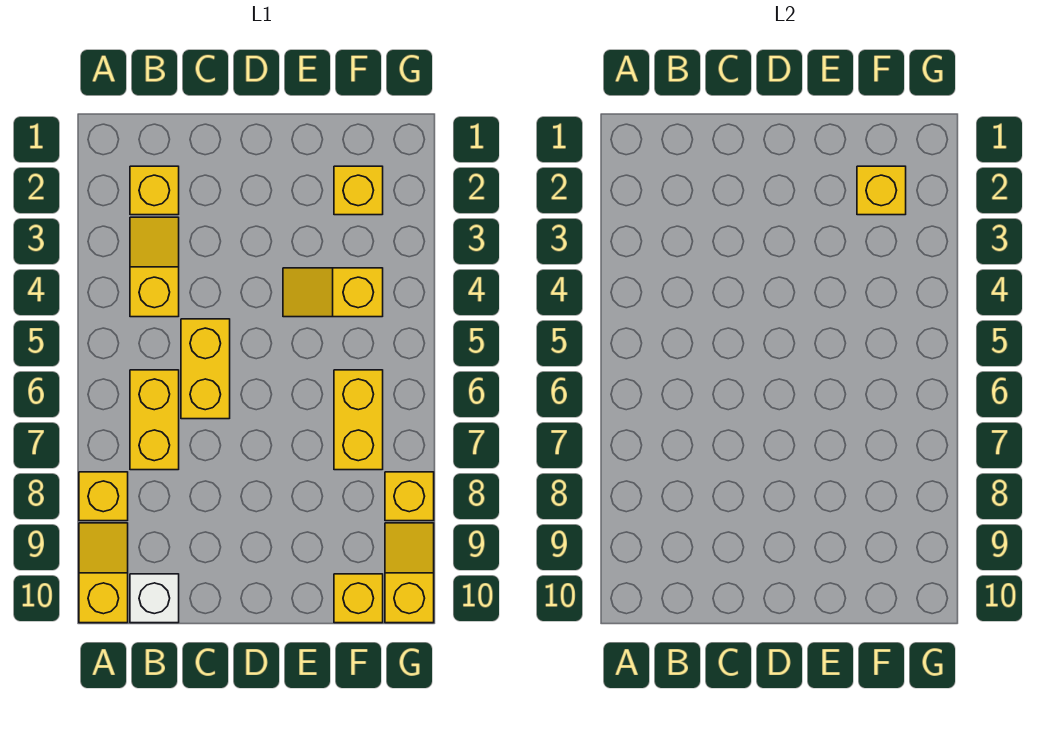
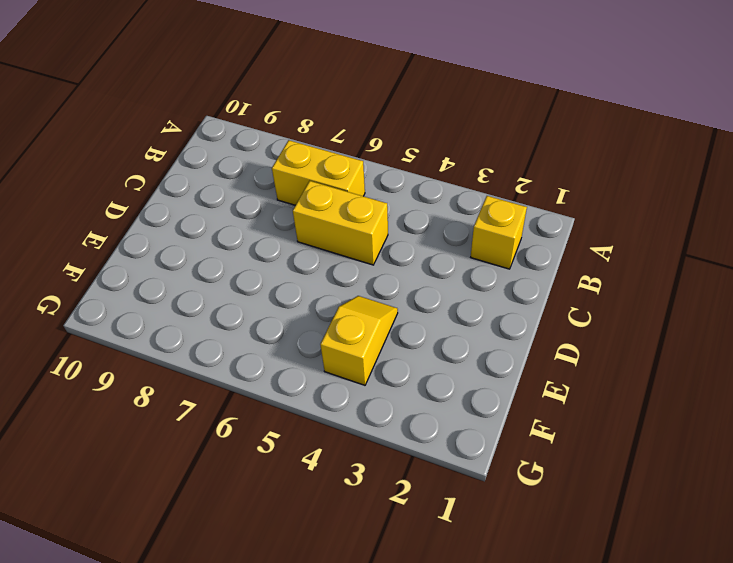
none -> yellow brick A8 level 1
none -> yellow slope A9:A10 level 1 top 10
none -> yellow slope B3:B4 level 1 top 4

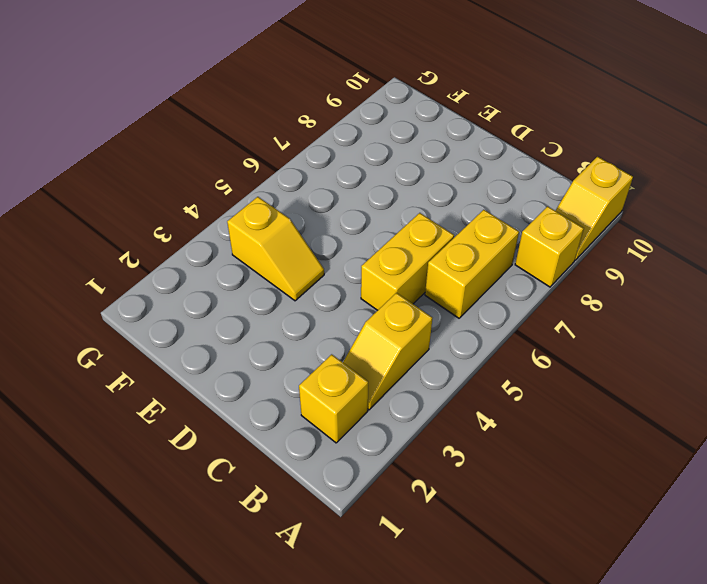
none -> white brick B10 level 1
none -> yellow brick F2 level 1
none -> yellow brick F6:F7 level 1

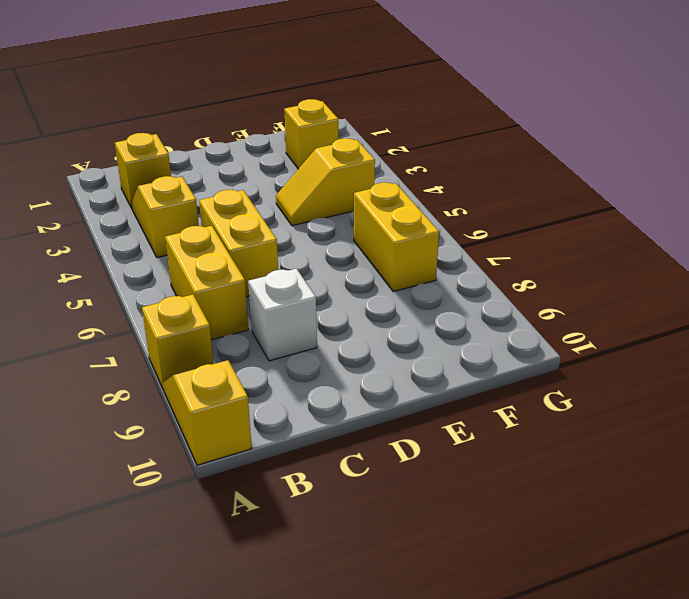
white brick C8 level 1 -> white brick B10 level 1
none -> yellow brick F10 level 1
none -> yellow brick G8 level 1
none -> yellow slope G9:G10 level 1 top 10

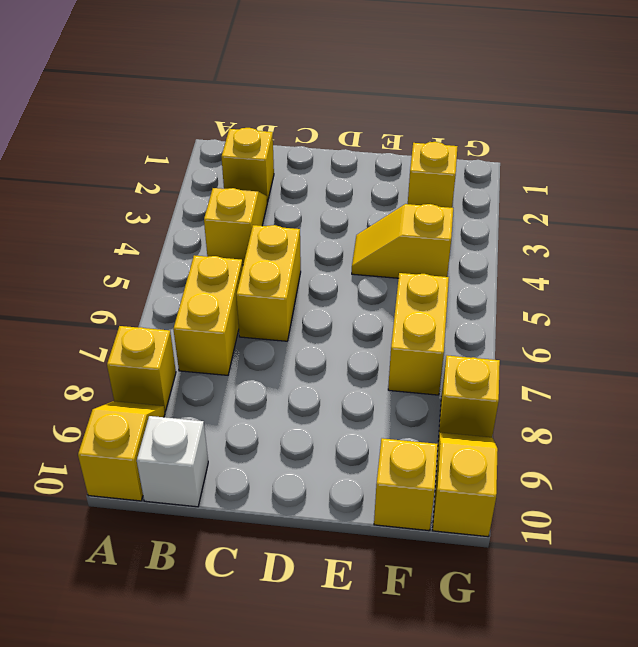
none -> yellow brick F2 level 2

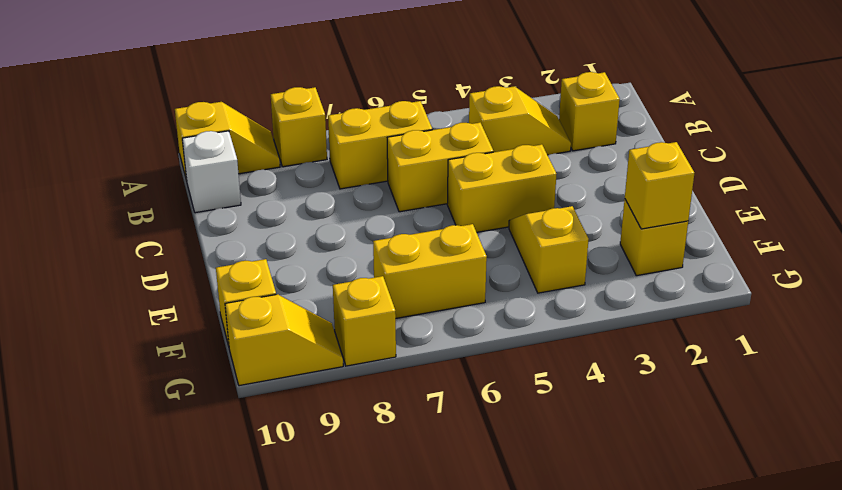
yellow brick D4:D5 level 1 -> none

